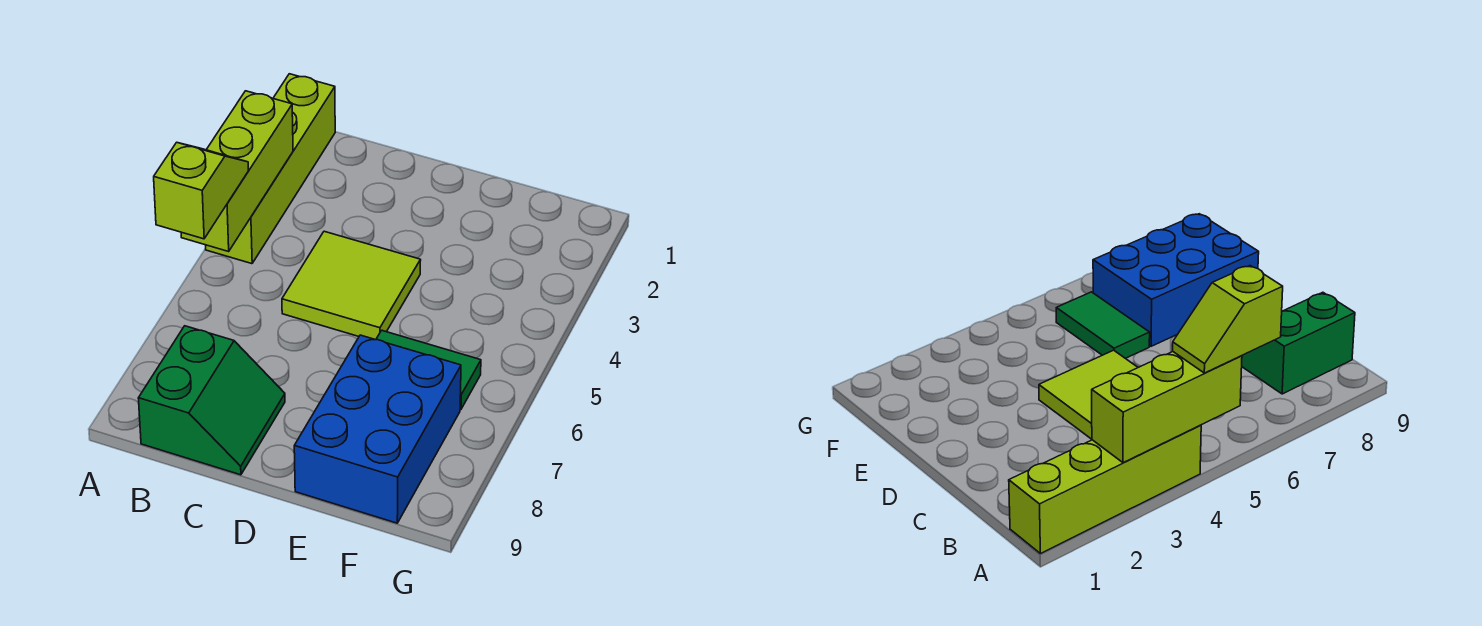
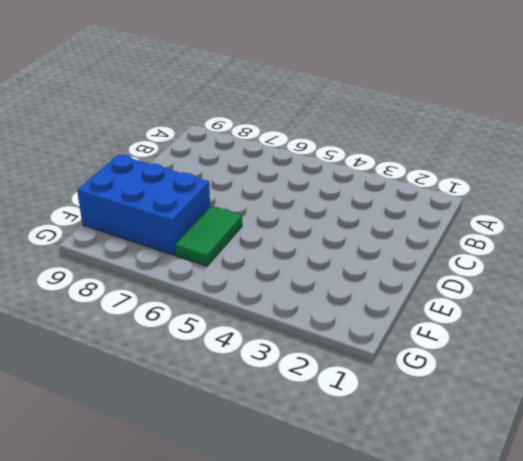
none -> lime brick A1:A4 level 1
none -> green slope B8:C9 level 1 top B

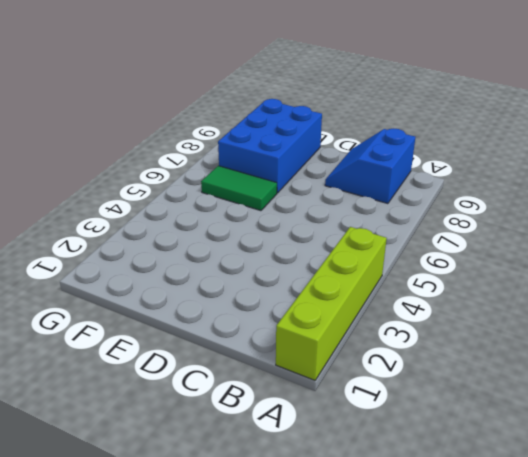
blue slope B8:C9 level 1 top B -> green slope B8:C9 level 1 top B
none -> lime tile C4:D5 level 1
none -> lime brick A3:A5 level 2

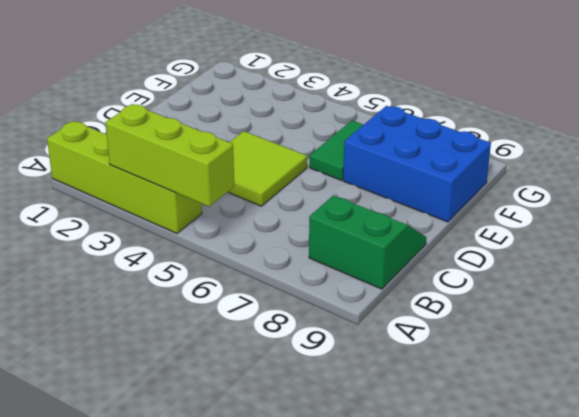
none -> lime slope A5:A6 level 3 top 6

